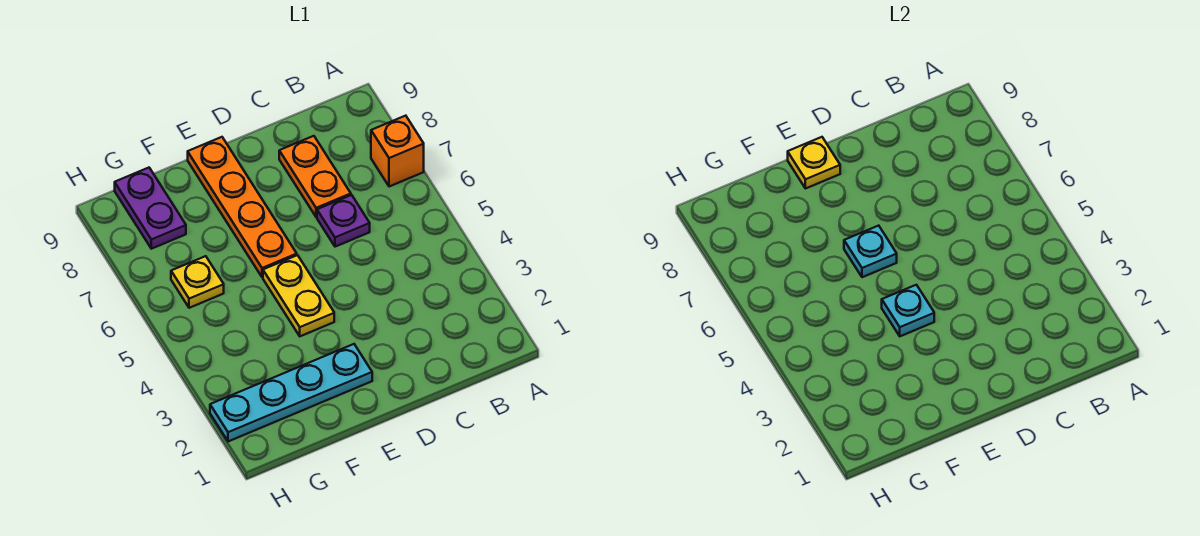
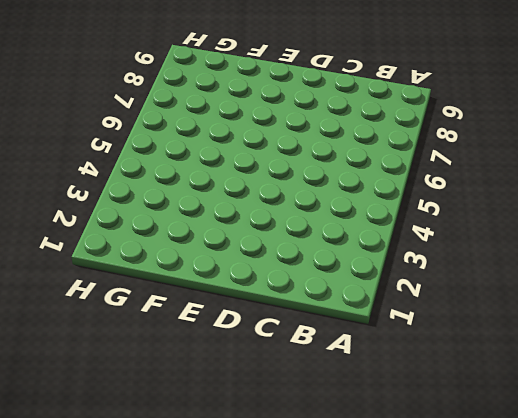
none -> orange brick A7 level 1
none -> purple plate C6 level 1

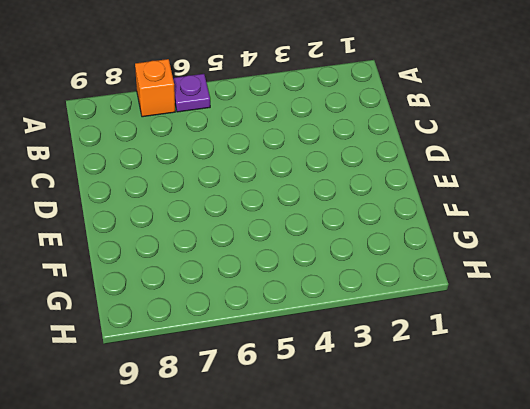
purple plate A6 level 1 -> purple plate C6 level 1
none -> orange plate C7:C8 level 1
none -> cyan plate E2:H2 level 1

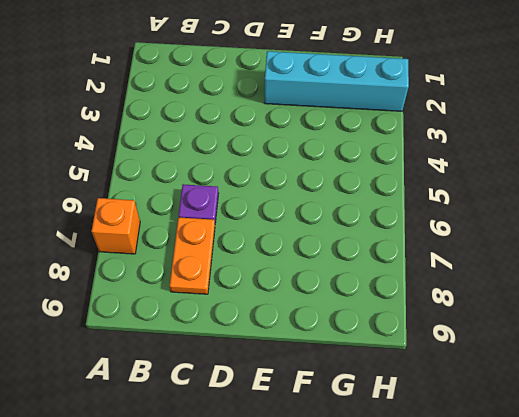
cyan brick E2:H2 level 1 -> cyan plate E2:H2 level 1
none -> yellow plate E4:E5 level 1
none -> orange plate E6:E9 level 1

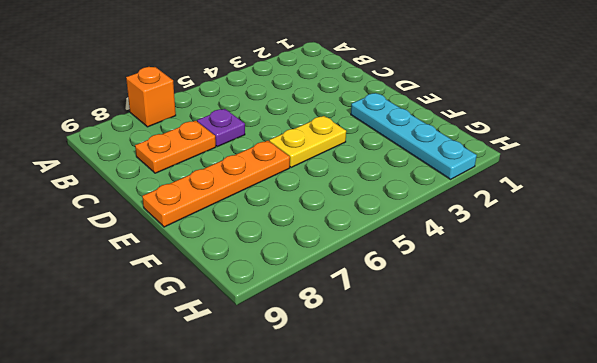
none -> yellow plate G6 level 1
none -> purple plate G8:G9 level 1

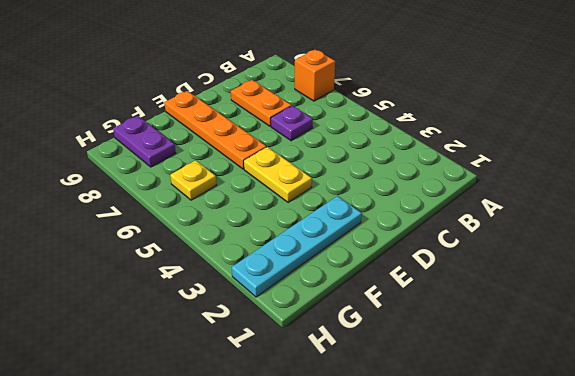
none -> cyan plate E4 level 2
none -> cyan plate E6 level 2

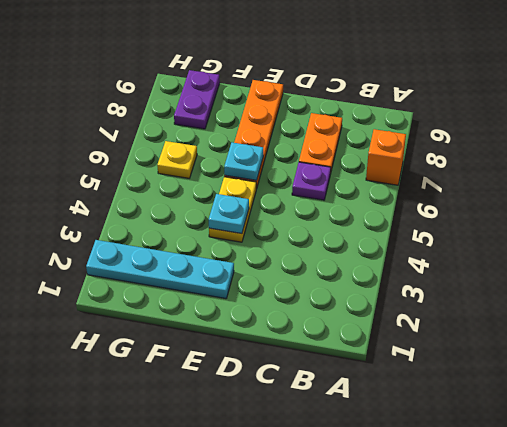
none -> yellow plate E9 level 2

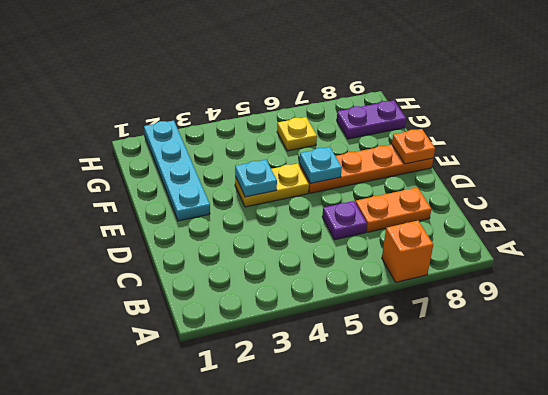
orange plate E9 level 2 -> yellow plate E9 level 2

